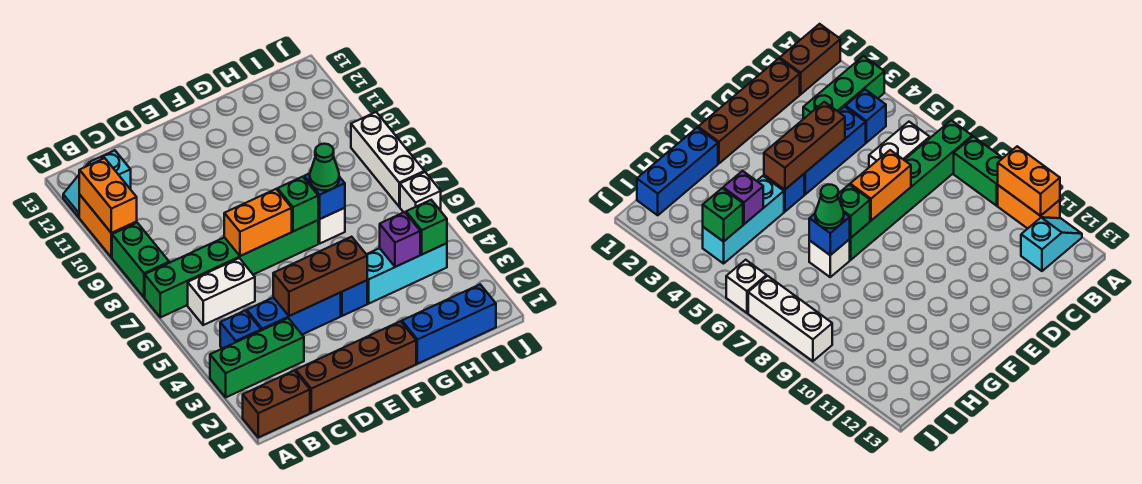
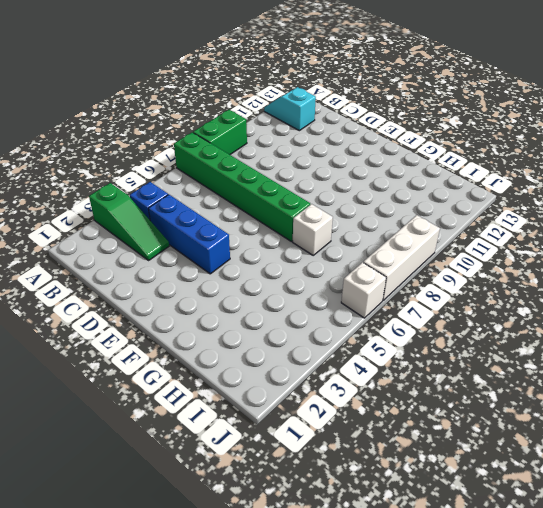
green slope A3:C3 level 1 top A -> green brick A3:C3 level 1
none -> brown brick A1:B1 level 1
none -> orange brick A10:A11 level 1
none -> white brick B6:C6 level 1

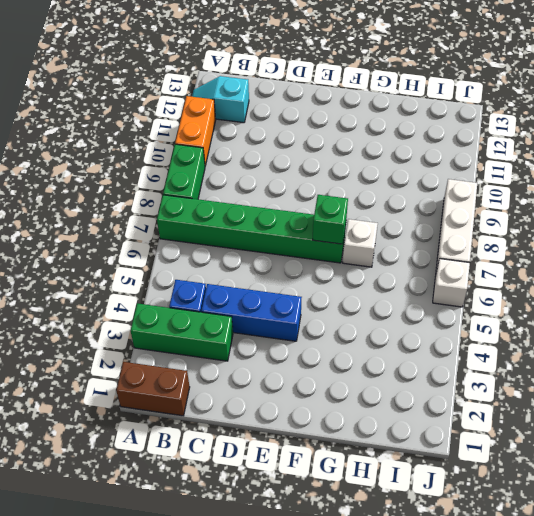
none -> white brick B6:C6 level 1
none -> brown brick C1:F1 level 1
none -> blue brick F4 level 1

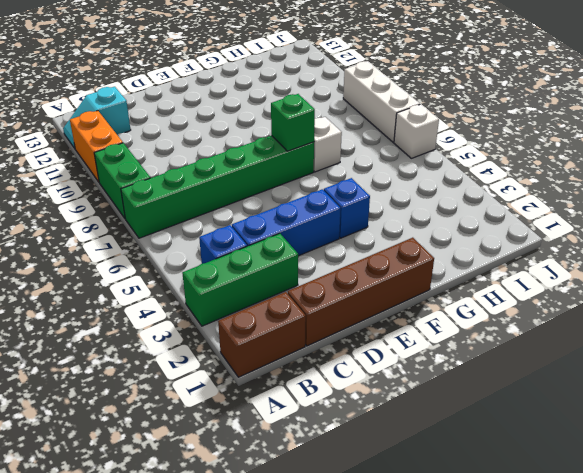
none -> white brick B6:C6 level 1
none -> blue brick G1:I1 level 1
none -> cyan brick G4:I4 level 1

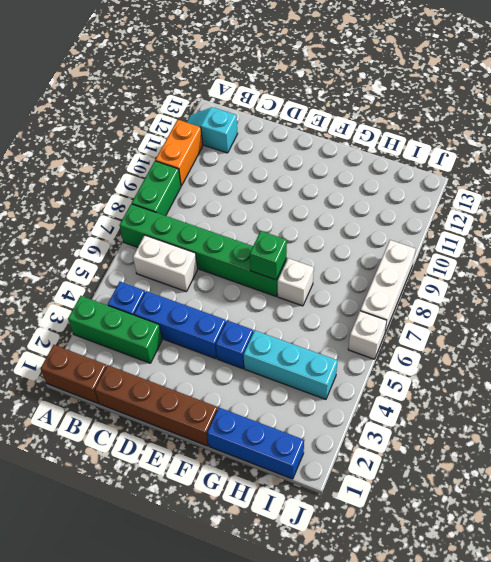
none -> orange brick A10:A11 level 2
none -> brown brick D4:F4 level 2
none -> orange brick D7:E7 level 2

